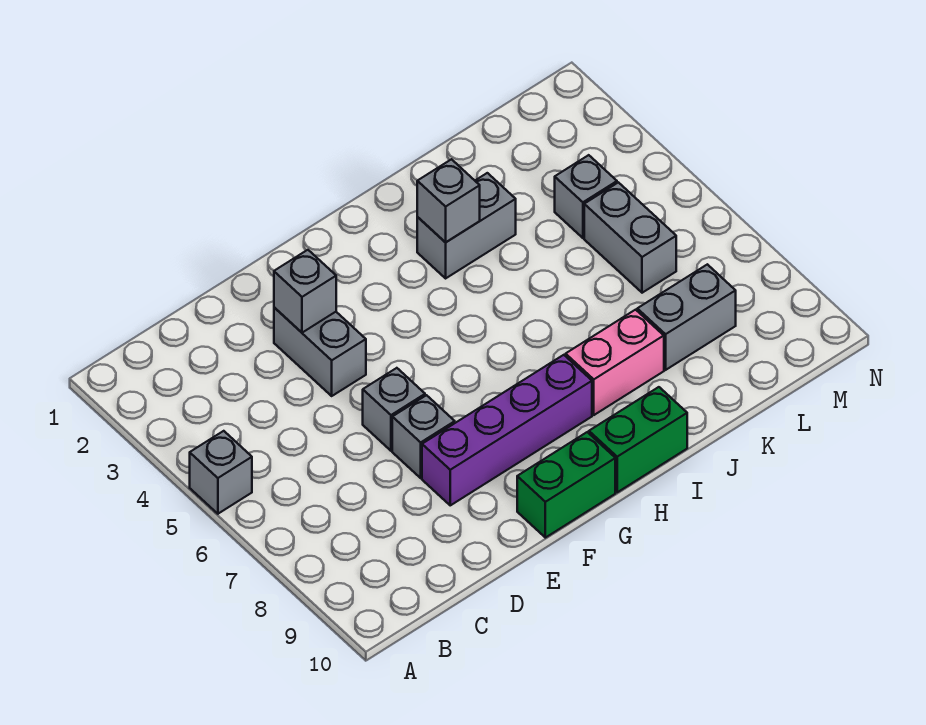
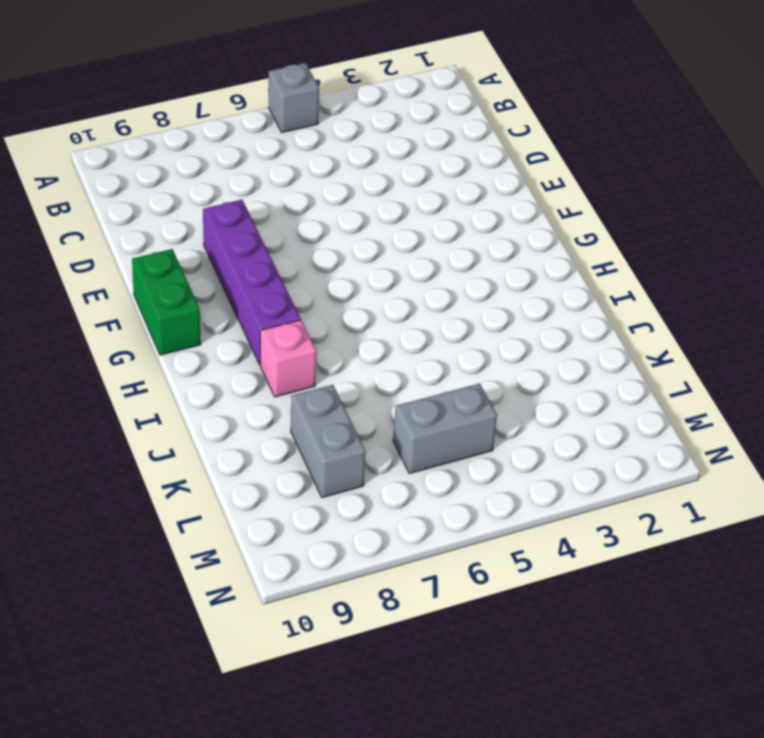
pink brick I8 level 1 -> pink brick I8:J8 level 1
none -> grey brick E3:E4 level 1
none -> grey brick E6 level 1
none -> grey brick E7 level 1

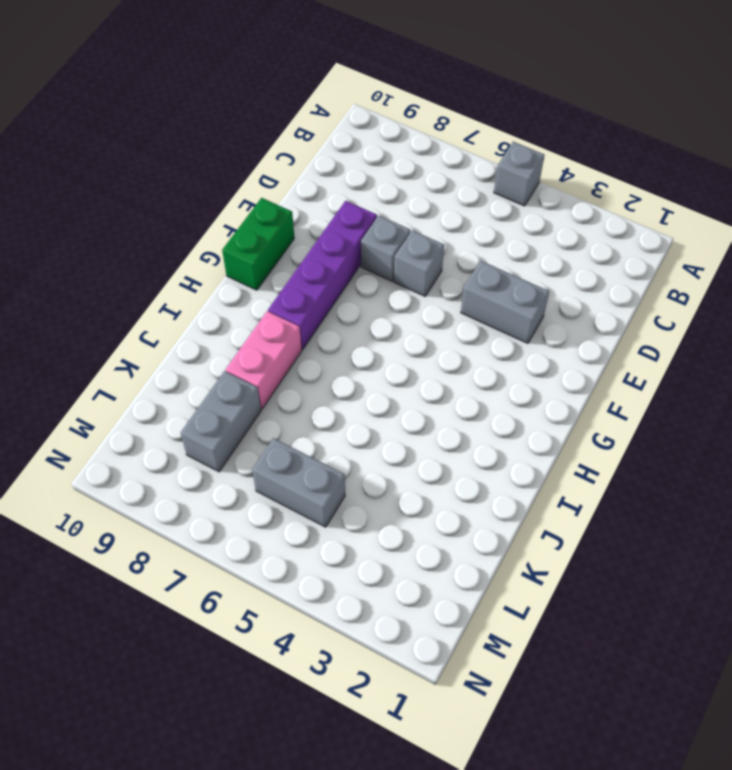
none -> green brick H10:I10 level 1
none -> grey brick I3:J3 level 1
none -> grey brick L4 level 1

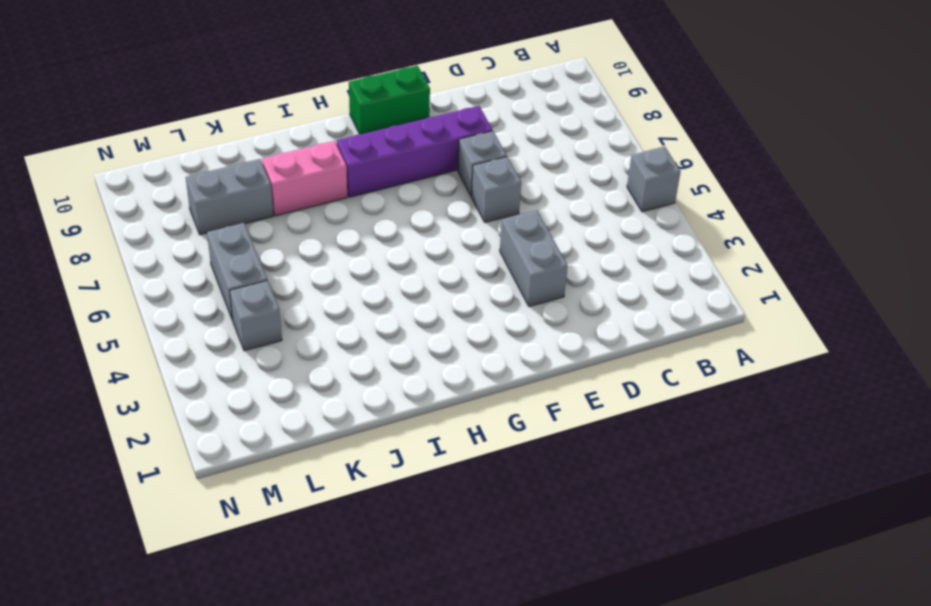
none -> green brick H10:I10 level 1
none -> grey brick I3:J3 level 1
none -> grey brick E3 level 2

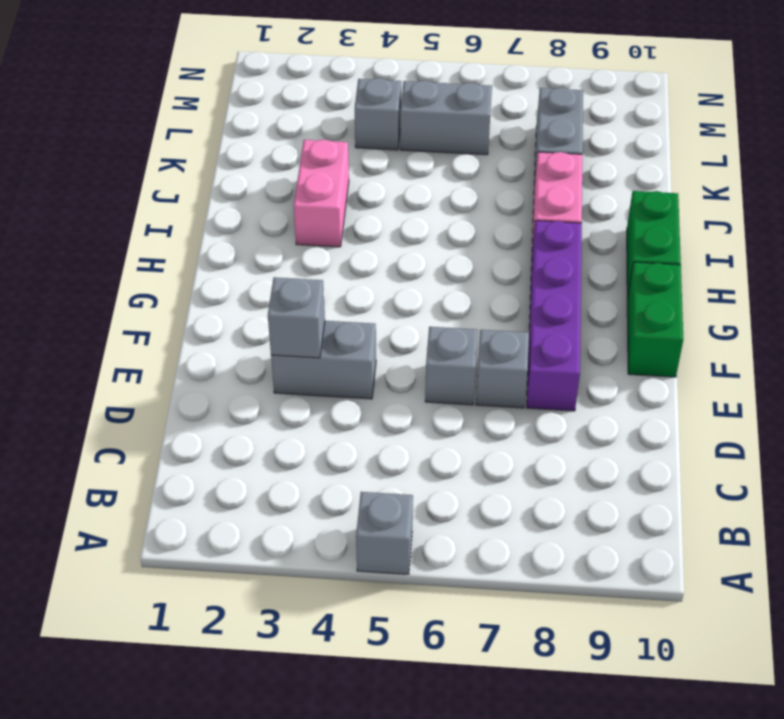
pink brick I3:J3 level 1 -> grey brick I3:J3 level 1
none -> grey brick I3 level 2

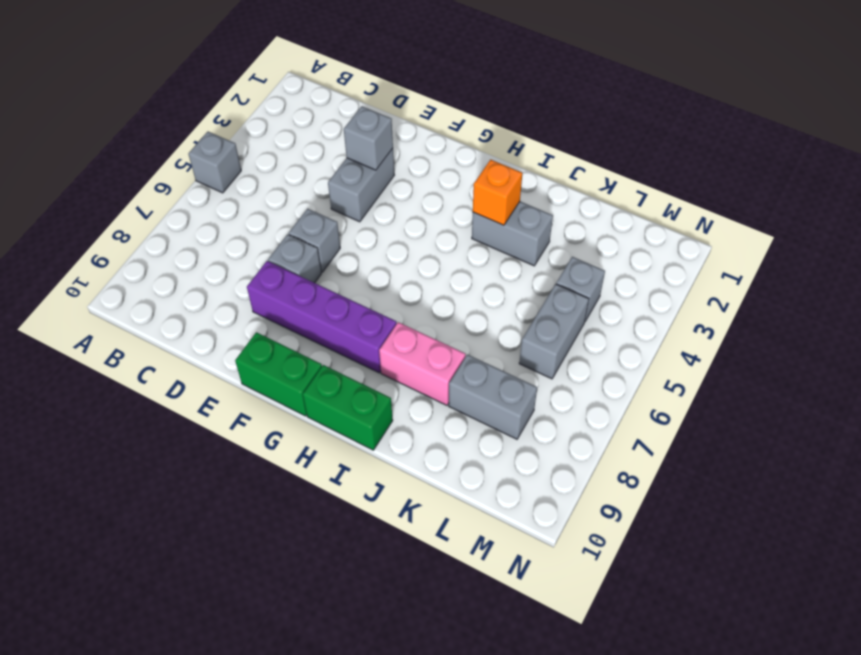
orange brick I3 level 2 -> grey brick I3 level 2

